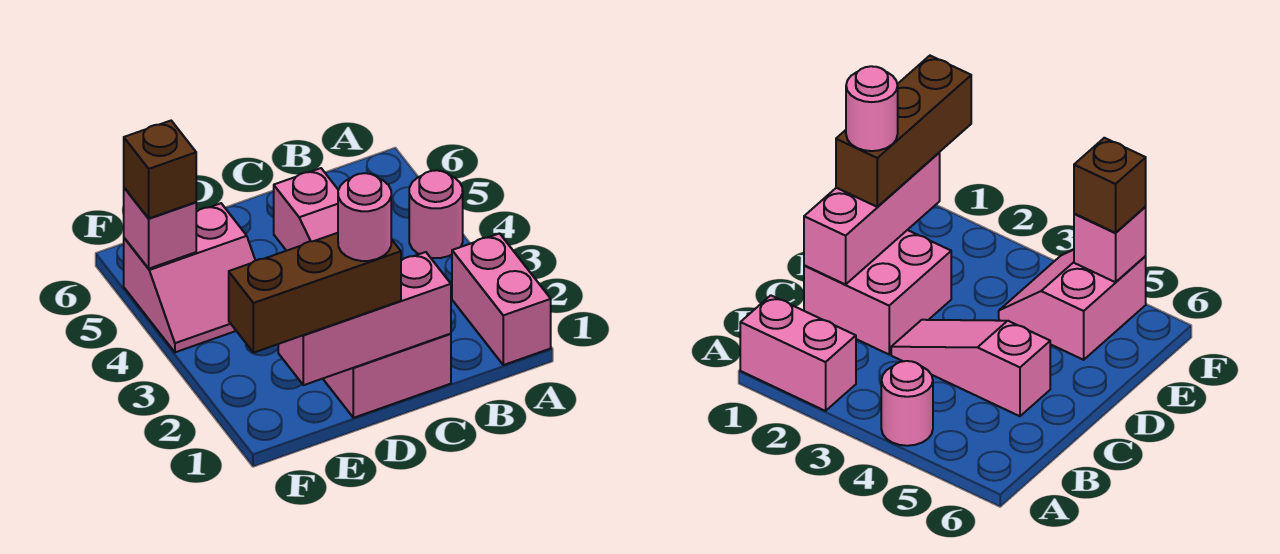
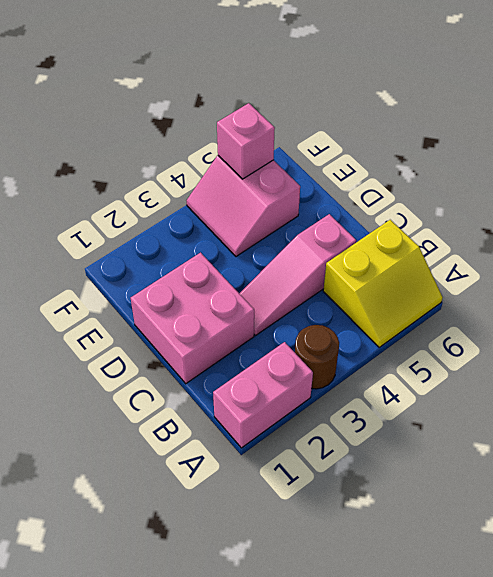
brown round brick A3 level 1 -> none
yellow slope A5:B6 level 1 top B -> none
none -> pink round brick A4 level 1
none -> pink brick C1:E1 level 2

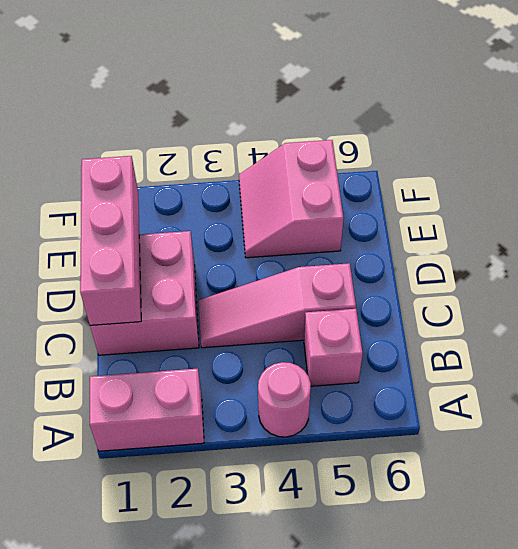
pink brick B5 level 1 -> pink brick F5 level 2
none -> brown brick D1:F1 level 3
none -> brown brick F5 level 3

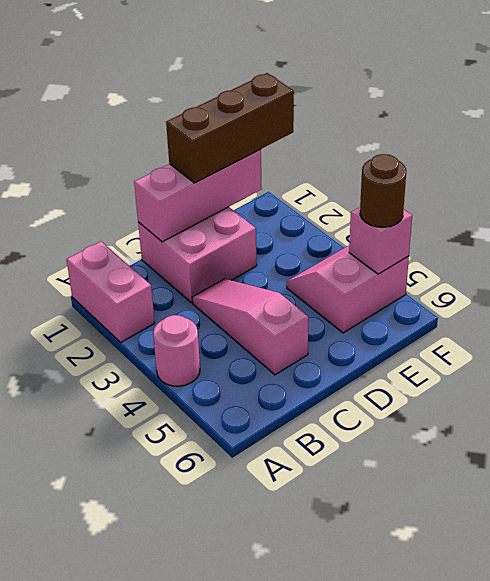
brown round brick F5 level 3 -> brown brick F5 level 3
none -> pink round brick D1 level 4

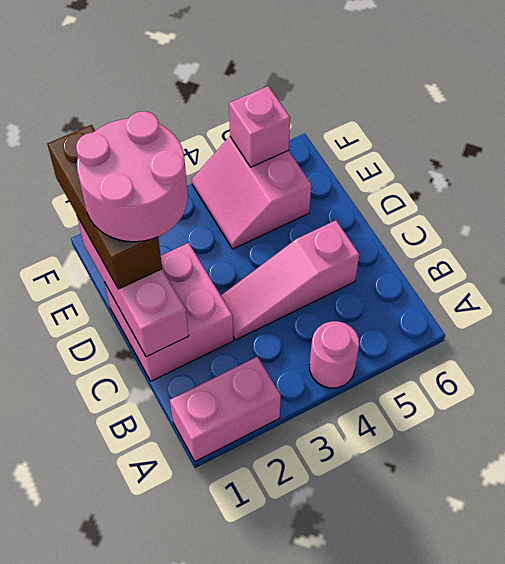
pink round brick D1:E2 level 4 -> pink round brick D1 level 4
none -> brown brick F5 level 3

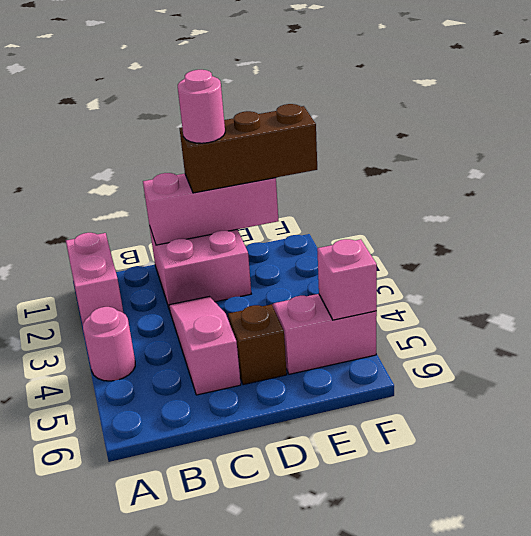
brown brick D5 level 1 -> brown brick F5 level 3

